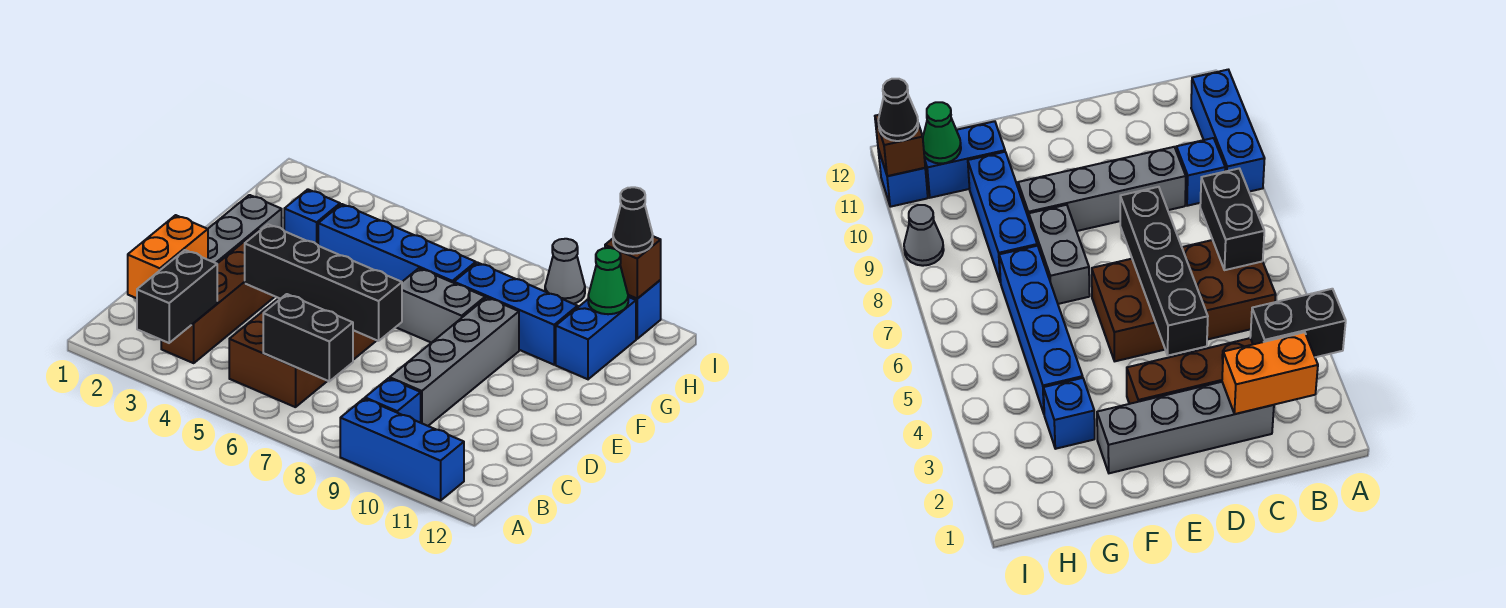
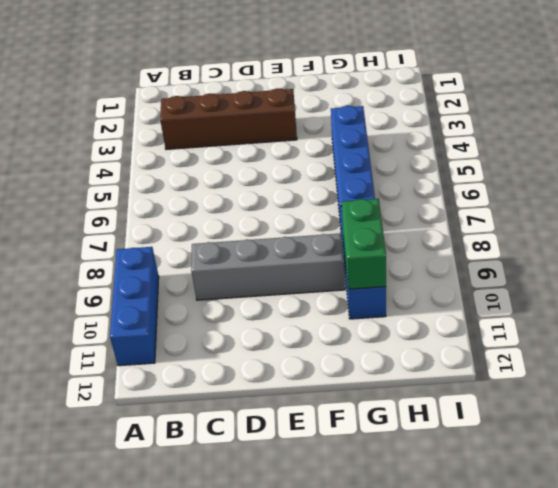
green brick G9:G10 level 2 -> none
none -> brown brick B5:E6 level 1
none -> blue brick B9 level 1
none -> grey brick C2:F2 level 1

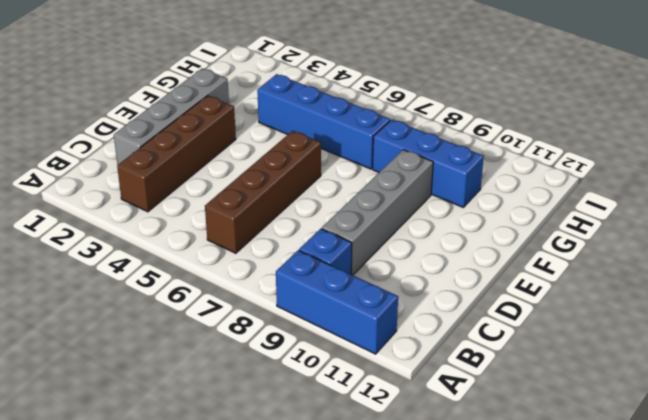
brown brick B6:E6 level 1 -> brown brick B5:E6 level 1
none -> grey brick F7:F8 level 1
none -> blue brick G3 level 1
none -> blue brick G11:H11 level 1

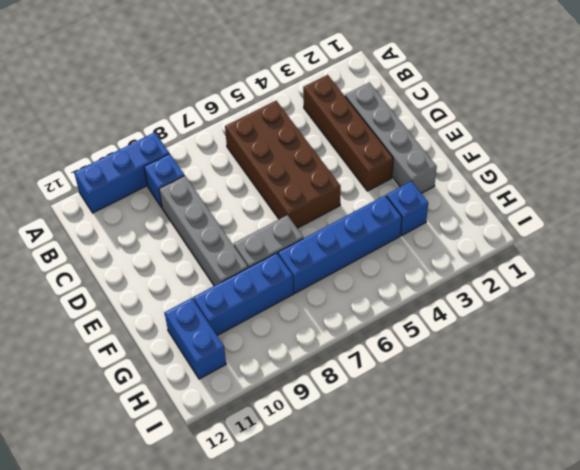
none -> grey cone I9 level 1
none -> blue brick I11 level 1
none -> black brick A3:B3 level 2

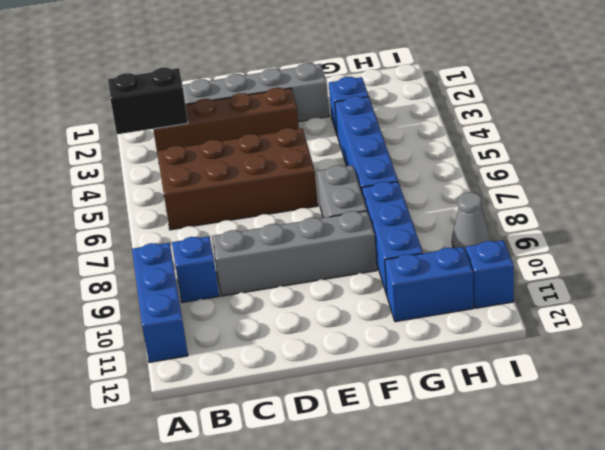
none -> orange brick B2:C2 level 2
none -> black brick B6:B7 level 2
none -> black brick D4:D7 level 2

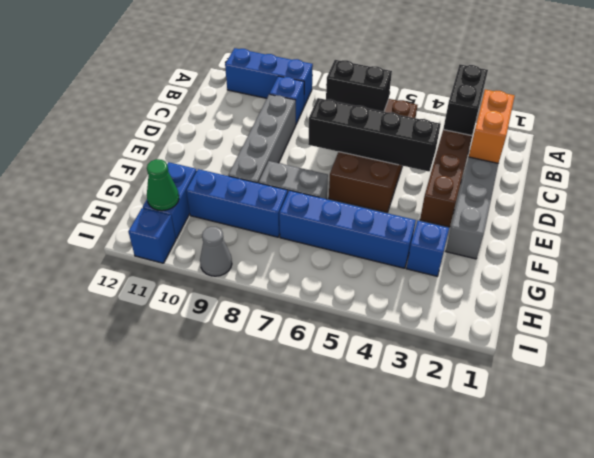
none -> brown brick I11 level 2
none -> black cone I11 level 3

